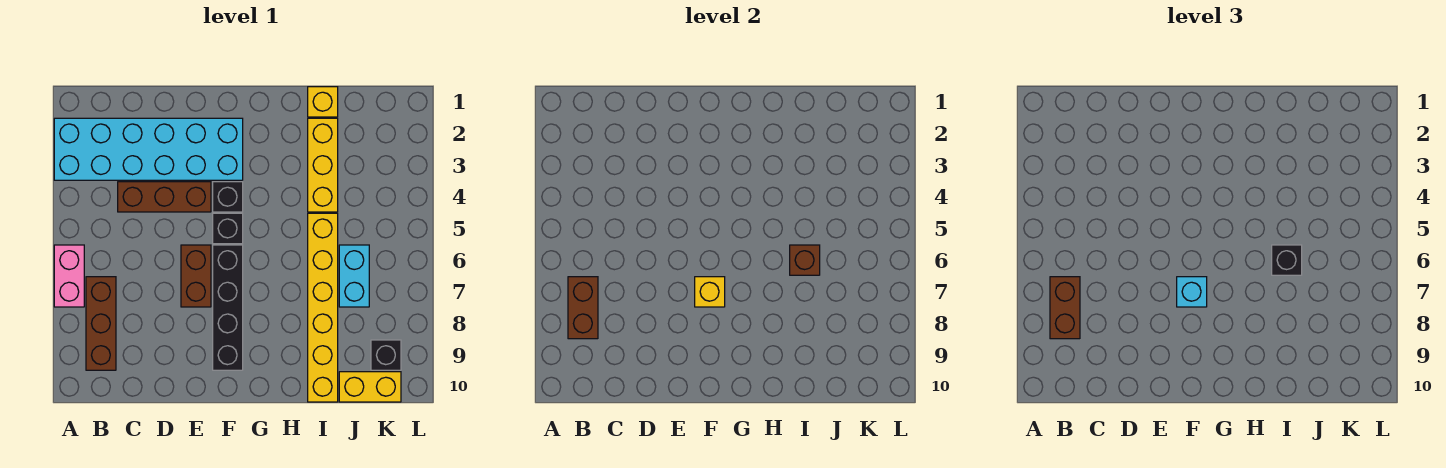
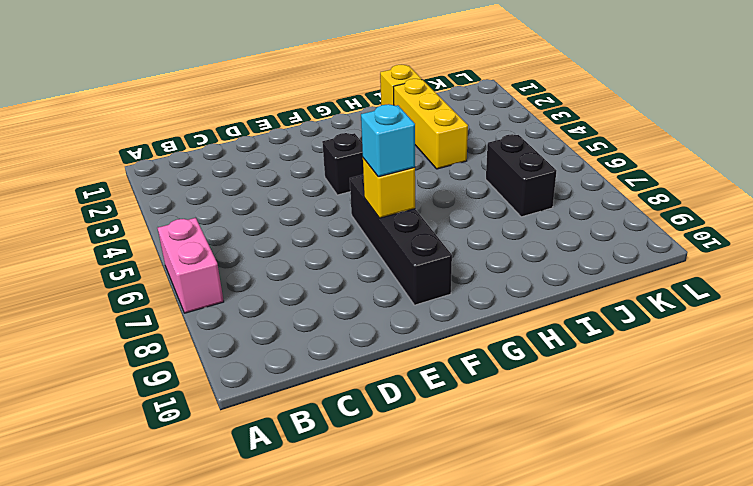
black brick J6:J7 level 1 -> cyan brick J6:J7 level 1
none -> cyan brick A2:F3 level 1
none -> brown brick B7:B9 level 1
none -> brown brick C4:E4 level 1

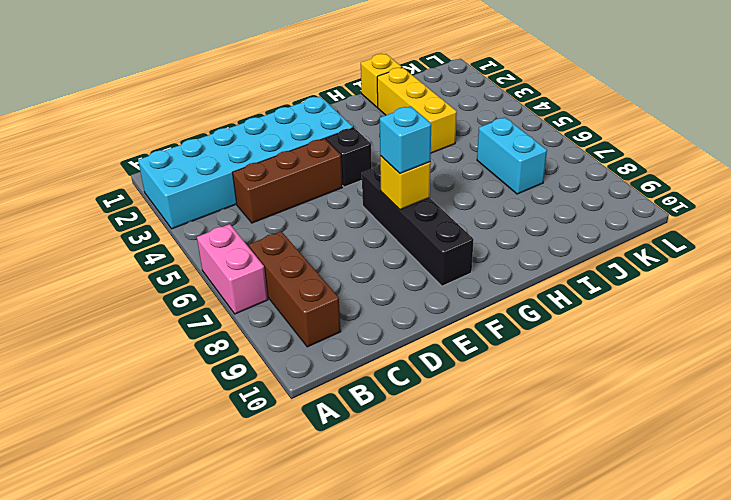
none -> brown brick E6:E7 level 1
none -> black brick F5 level 1
none -> yellow brick I5:I10 level 1

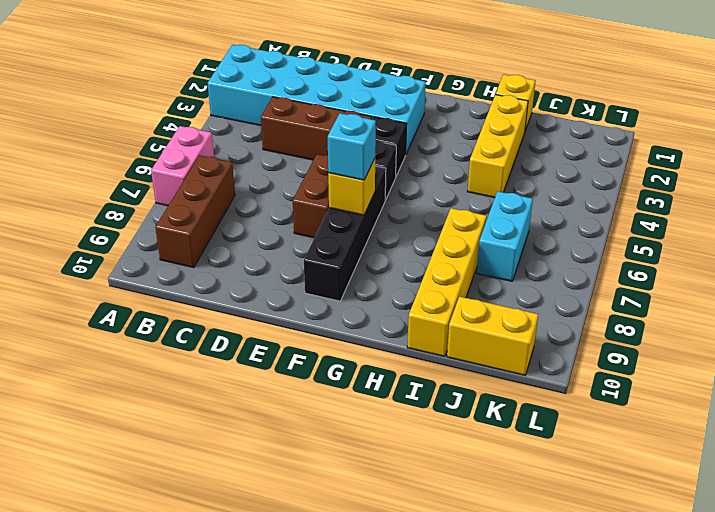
yellow brick I7:I10 level 1 -> yellow brick I5:I10 level 1
none -> black brick K9 level 1
none -> brown brick B7:B8 level 2
none -> brown brick I6 level 2

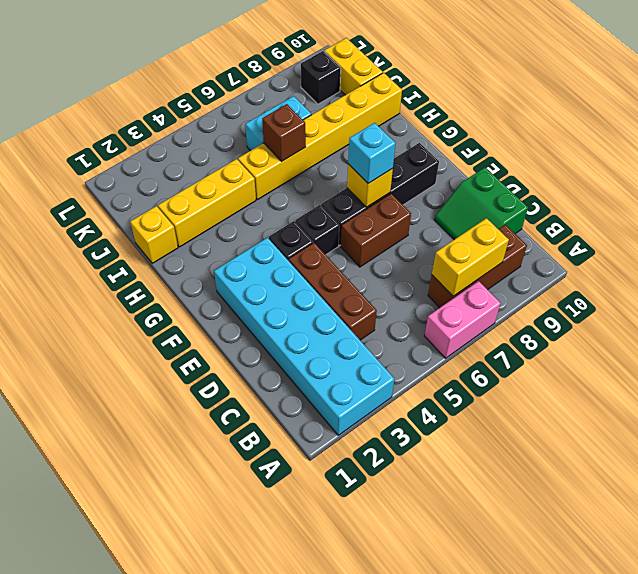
yellow brick B7:B8 level 2 -> brown brick B7:B8 level 2
green slope C9:D10 level 1 top 10 -> none
none -> brown brick B7:B8 level 3
none -> black brick I6 level 3

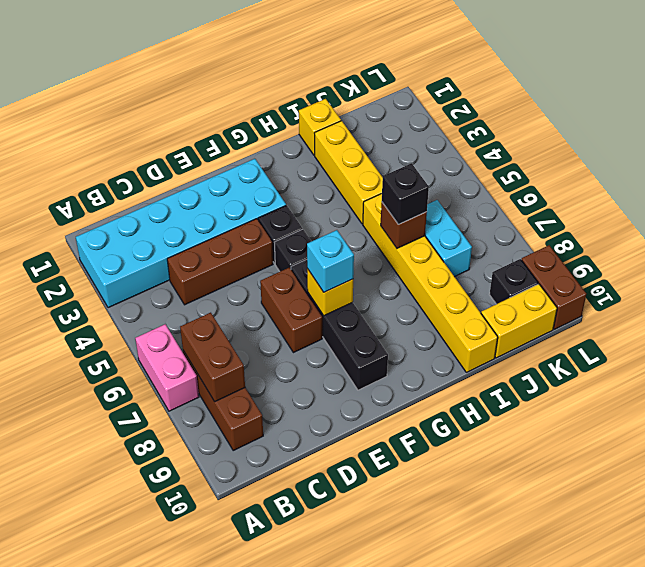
brown brick L9:L10 level 1 -> brown brick B7:B8 level 3

